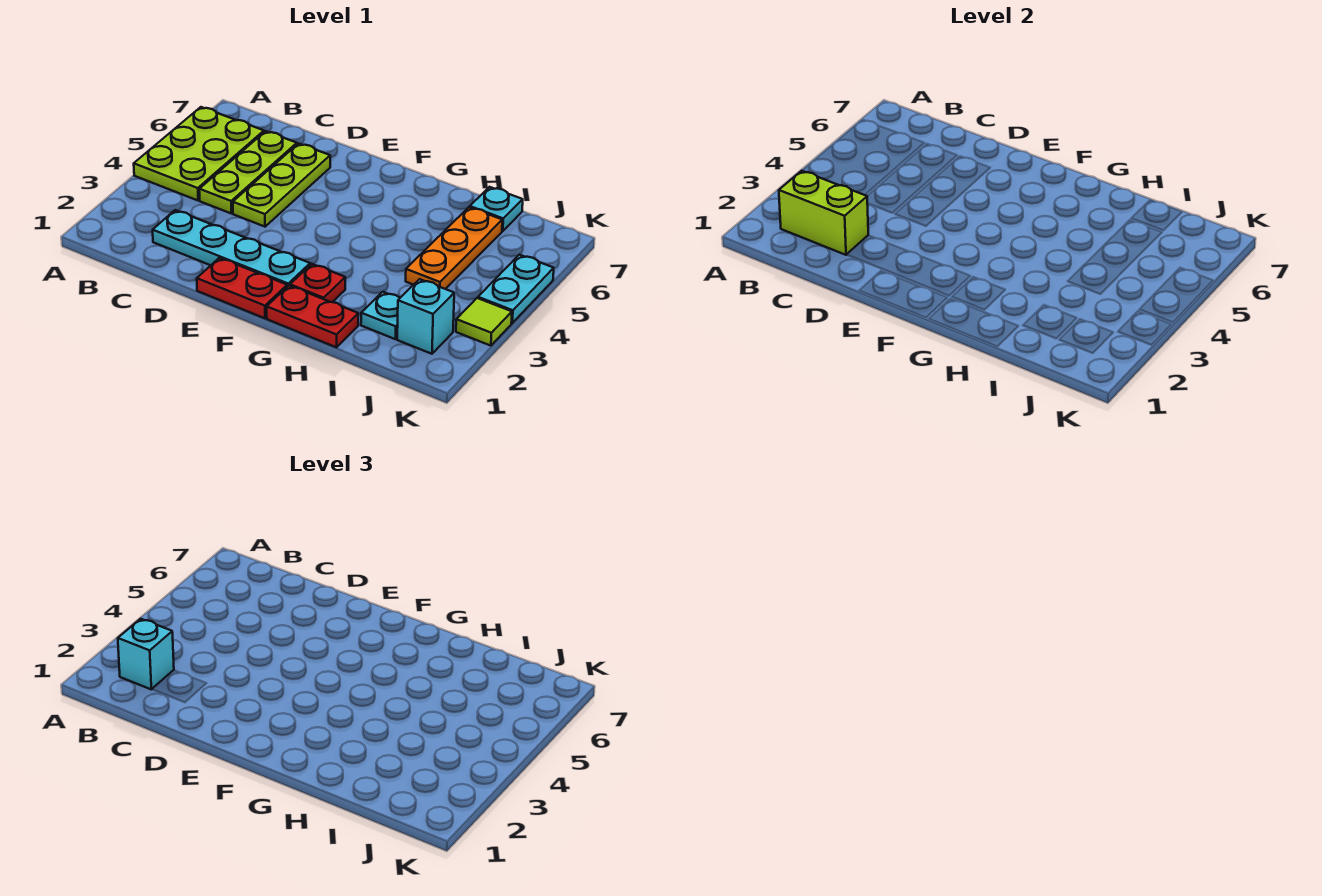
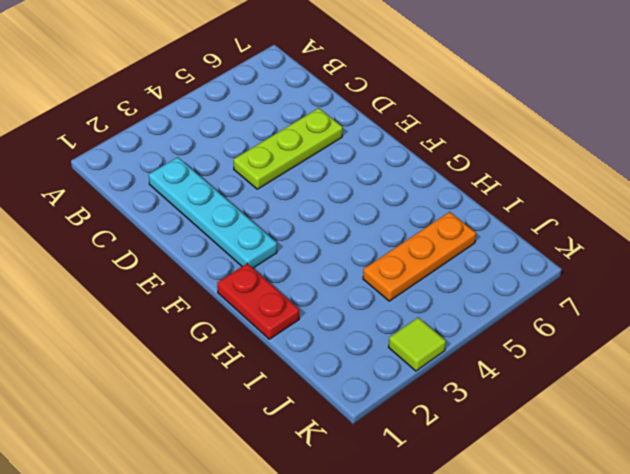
none -> lime plate A4:B6 level 1
none -> lime plate C4:C6 level 1
none -> red plate E1:F1 level 1

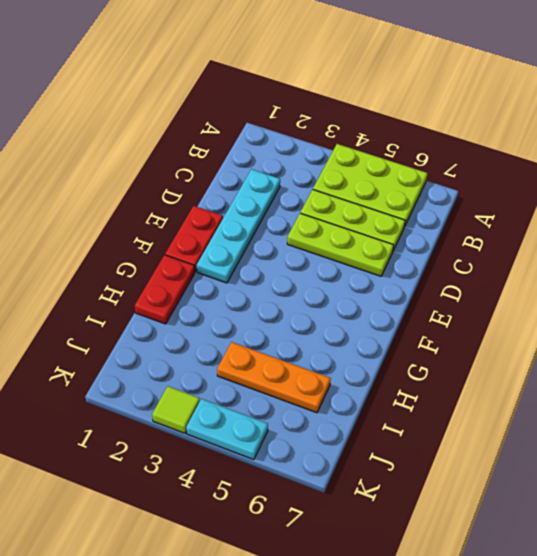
none -> red plate G2 level 1
none -> cyan plate I2 level 1
none -> cyan plate I7 level 1

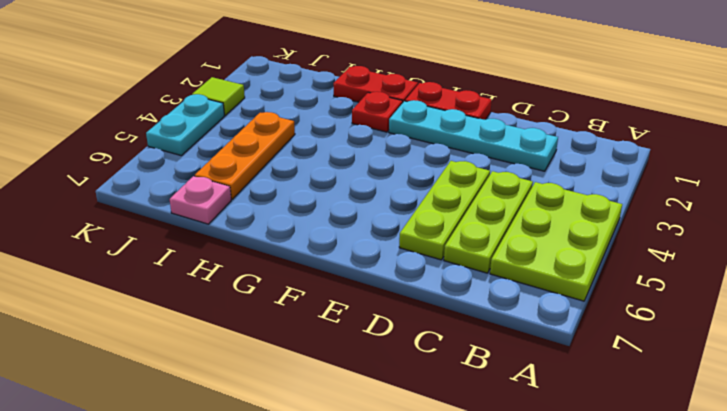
pink plate I7 level 1 -> cyan plate I7 level 1
none -> cyan plate I2 level 1
none -> cyan brick J2 level 1
none -> lime brick B2:C2 level 2

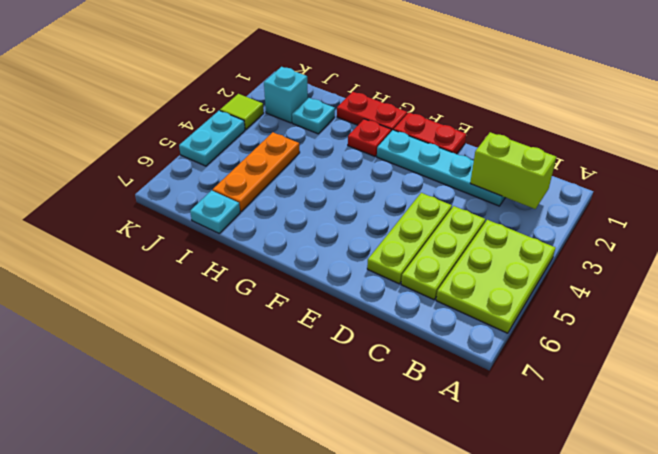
none -> cyan brick B2 level 3

